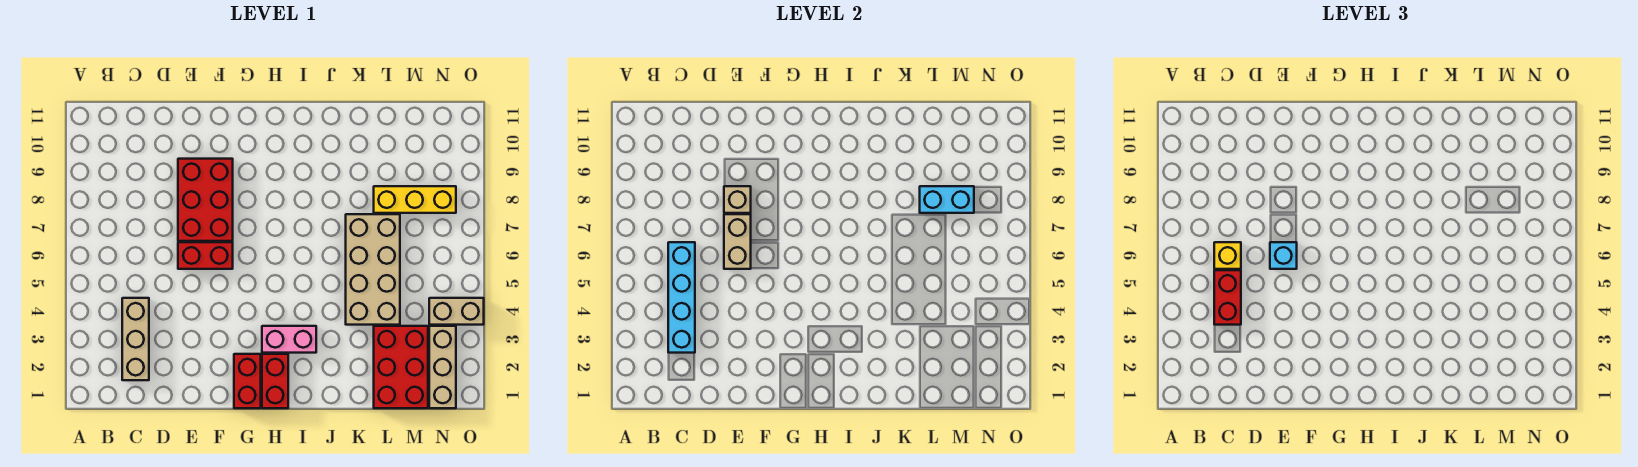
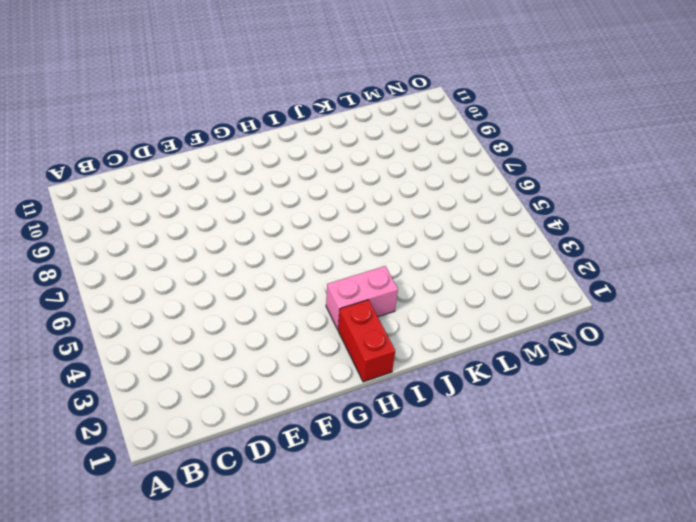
none -> tan brick C2:C4 level 1
none -> red brick E6:F6 level 1
none -> red brick E7:F9 level 1

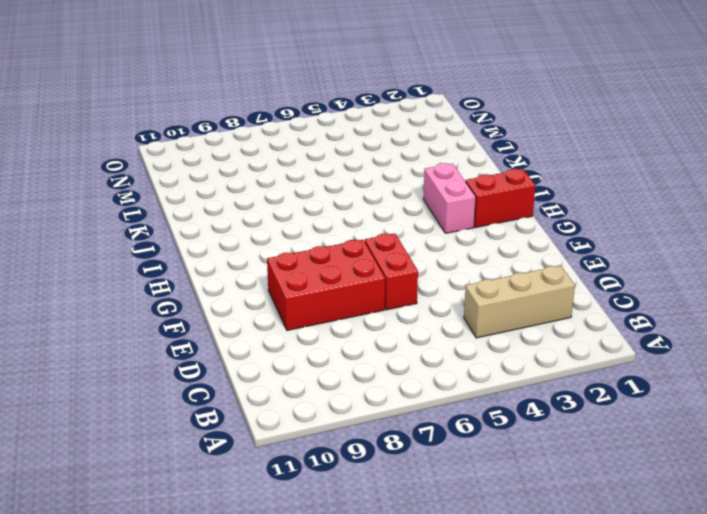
none -> red brick G1:G2 level 1
none -> tan brick K4:L7 level 1
none -> red brick L1:M3 level 1

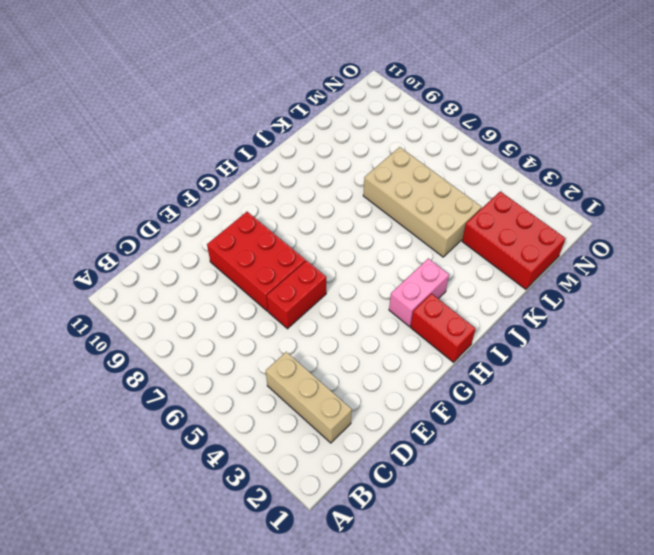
none -> red brick G1:G2 level 1
none -> yellow brick L8:N8 level 1
none -> tan brick N1:N3 level 1

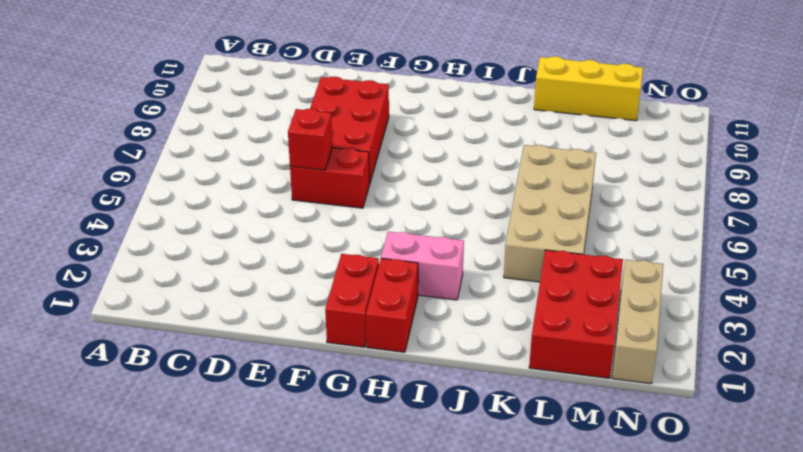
red brick E6 level 2 -> tan brick E6:E7 level 2
yellow brick K11:M11 level 1 -> yellow brick L8:N8 level 1
none -> tan brick C2:C4 level 1
none -> tan brick N4:O4 level 1
none -> cyan brick C3:C6 level 2

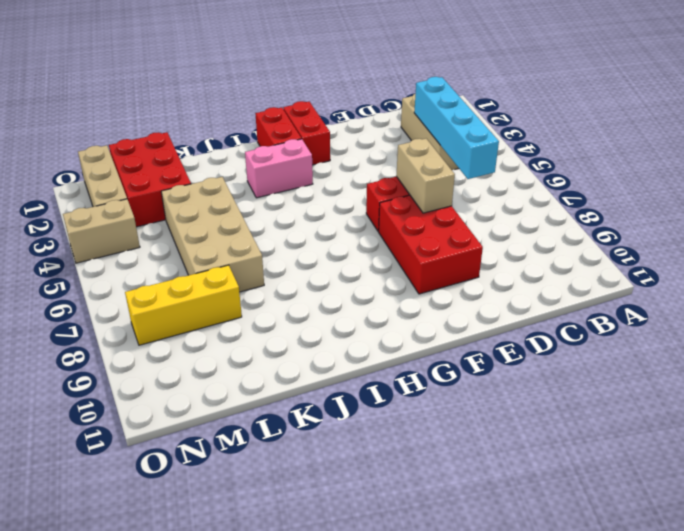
none -> tan brick E8 level 2
none -> cyan brick L8:M8 level 2
none -> red brick C4:C5 level 3

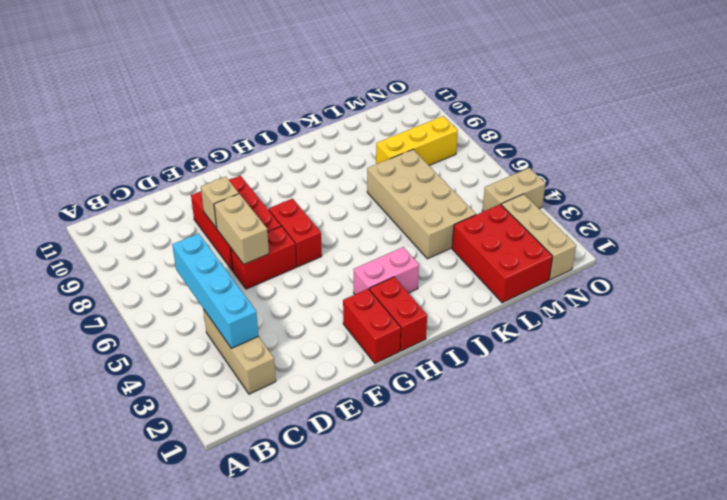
red brick G6:G7 level 1 -> red brick C4:C5 level 3
none -> cyan brick L8:M8 level 2
none -> yellow brick C6 level 3
none -> cyan brick E6 level 3

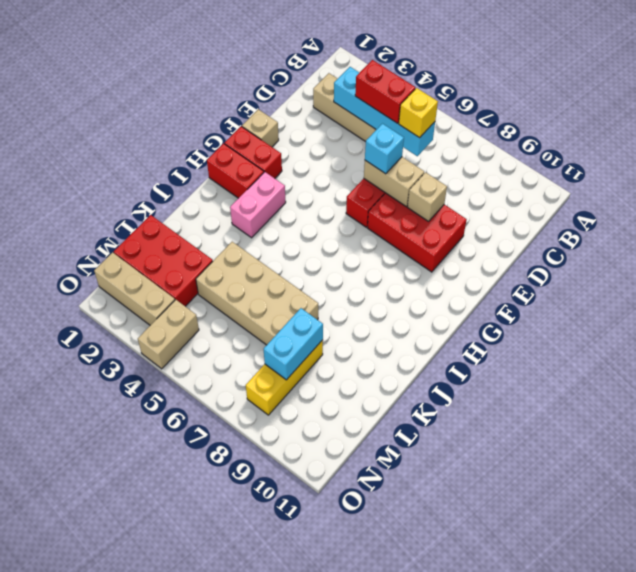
tan brick F1 level 1 -> none

